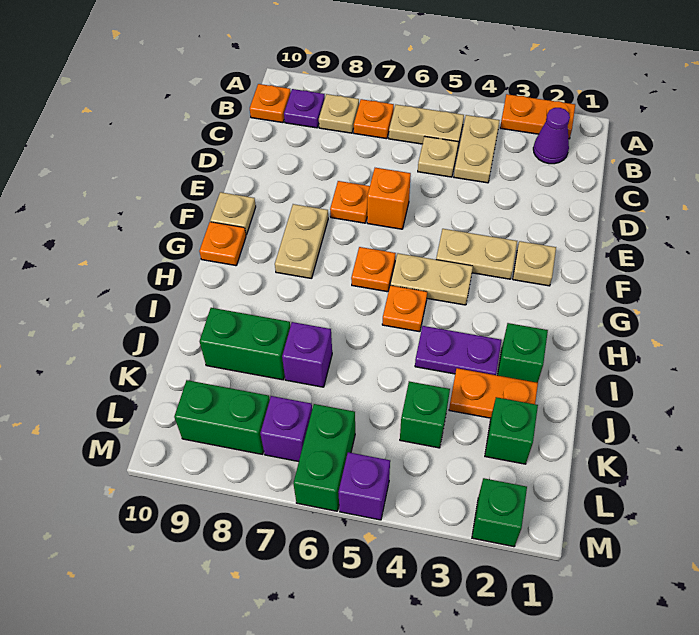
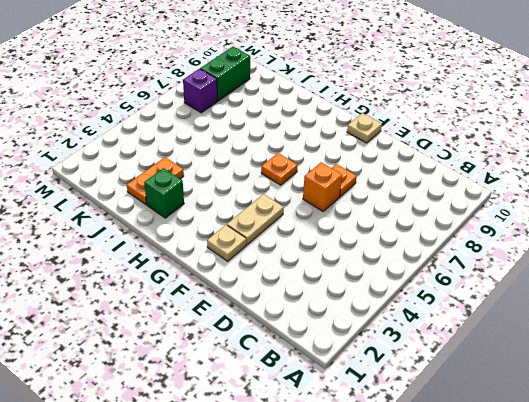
none -> orange plate A2:A3 level 1
none -> purple cone B2 level 1
none -> tan plate B4:C4 level 1
none -> tan plate B5:B6 level 1

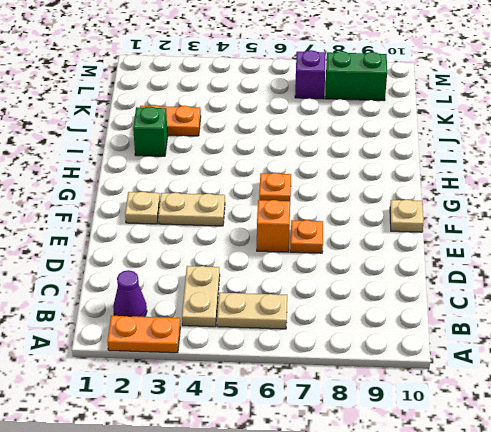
none -> orange plate B7 level 1
none -> tan plate B8 level 1
none -> purple plate B9 level 1
none -> orange plate B10 level 1

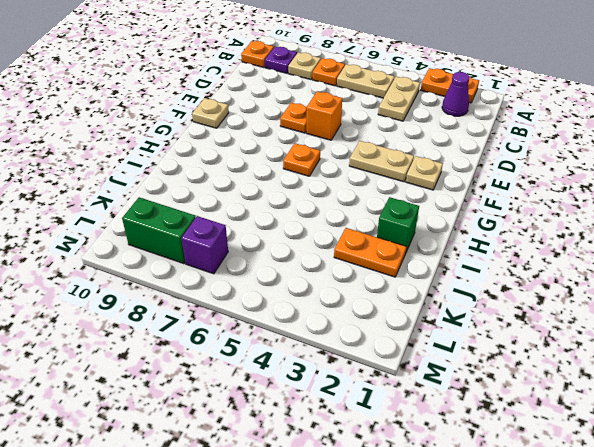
none -> tan plate C5 level 1
none -> tan plate F8:G8 level 1
none -> tan plate G4:G5 level 1
none -> orange plate G10 level 1

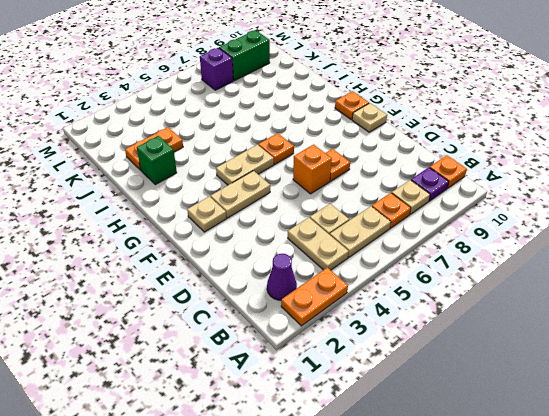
none -> tan plate F8:G8 level 1
none -> orange plate H5 level 1
none -> purple plate I3:I4 level 1
none -> purple brick J7 level 1

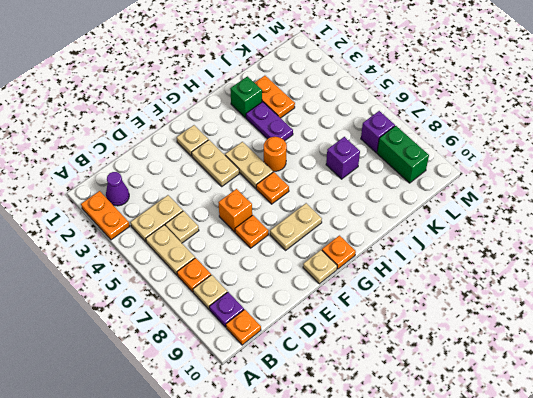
orange round brick H5 level 1 -> orange plate H5 level 1
none -> green brick J8:J9 level 1
none -> green brick K2 level 1
none -> green brick K4 level 1
none -> green brick L6:M6 level 1

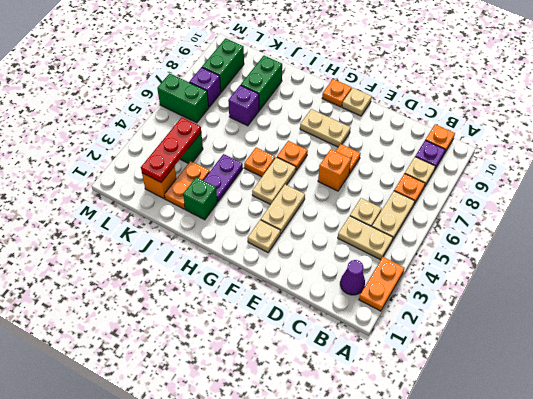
orange brick K2 level 1 -> green brick K2 level 1
red plate K2:K4 level 2 -> none
none -> green brick M2 level 1
none -> purple brick M5 level 1

